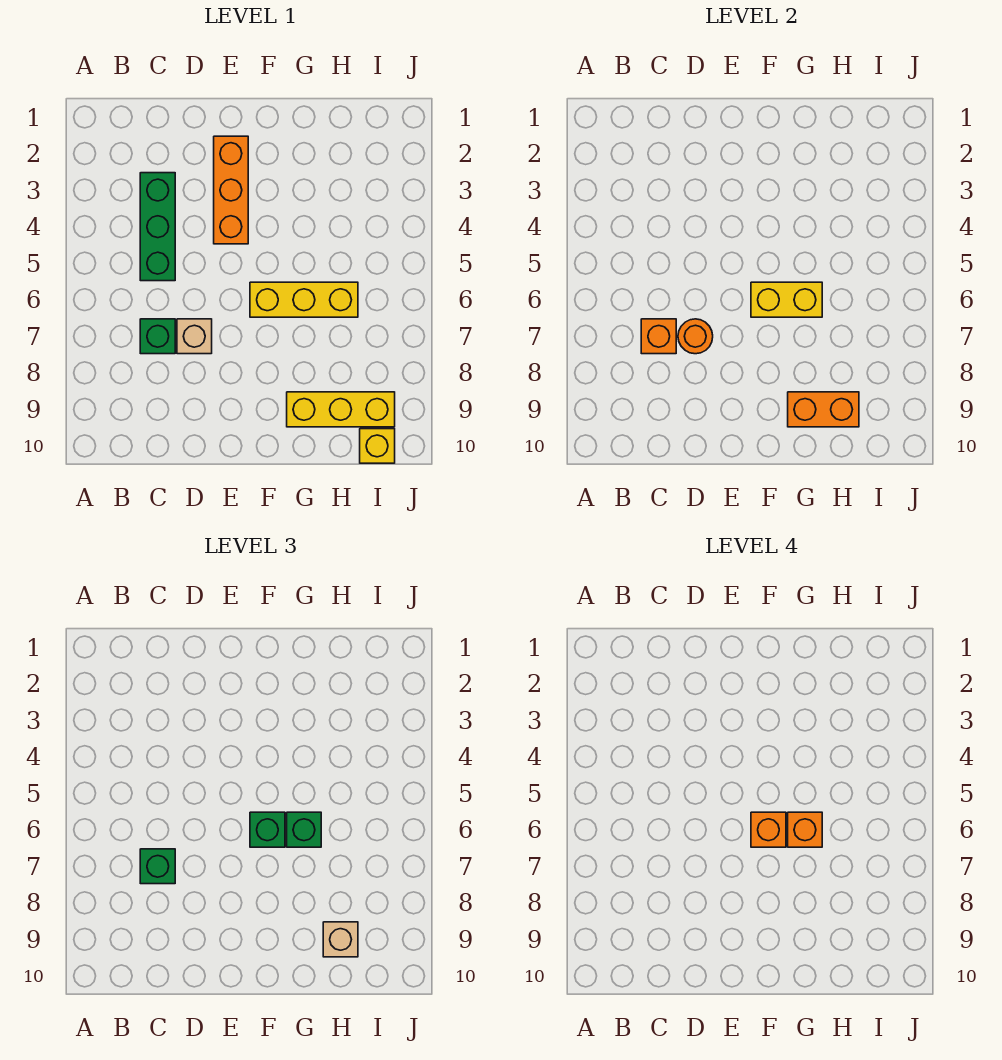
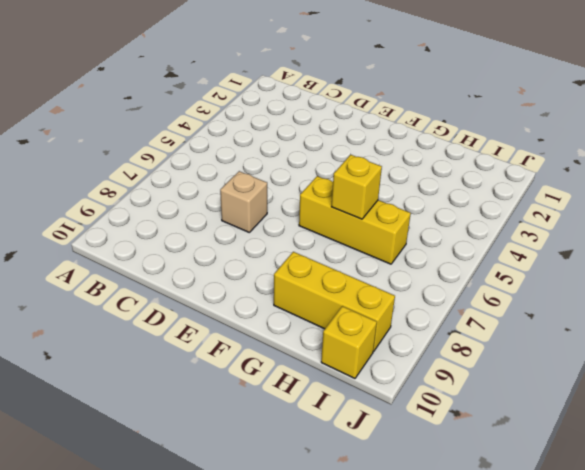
yellow brick G6 level 2 -> yellow brick F6:G6 level 2
none -> green brick C3:C5 level 1
none -> green brick C7 level 1
none -> orange brick E2:E4 level 1

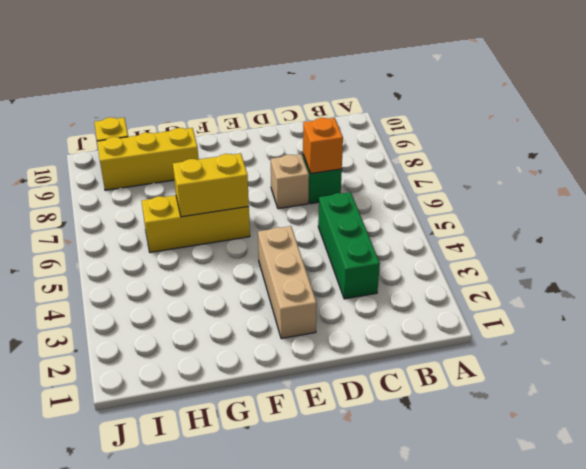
tan brick E2:E4 level 1 -> orange brick E2:E4 level 1
none -> orange round brick D7 level 2
none -> orange brick G9:H9 level 2
none -> green brick C7 level 3

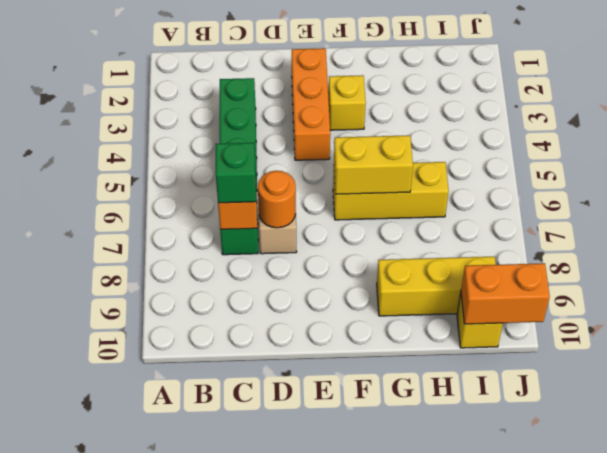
yellow brick F3 level 1 -> none
orange brick I10:J10 level 2 -> orange brick G9:H9 level 2
none -> green brick F6 level 3
none -> green brick G6 level 3
none -> tan brick H9 level 3

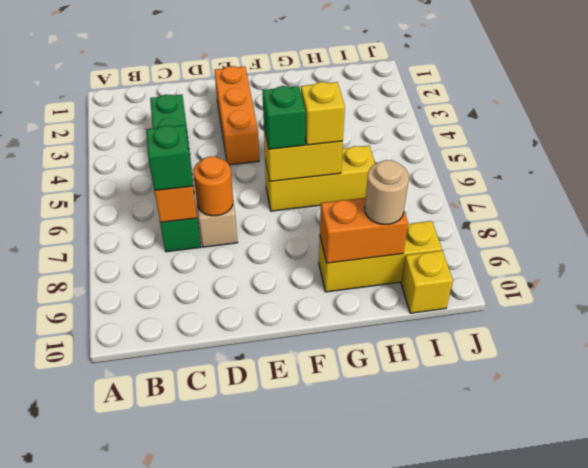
yellow brick G6 level 3 -> green brick G6 level 3
tan round brick H9 level 3 -> tan brick H9 level 3
none -> orange brick F6 level 4
none -> orange brick G6 level 4

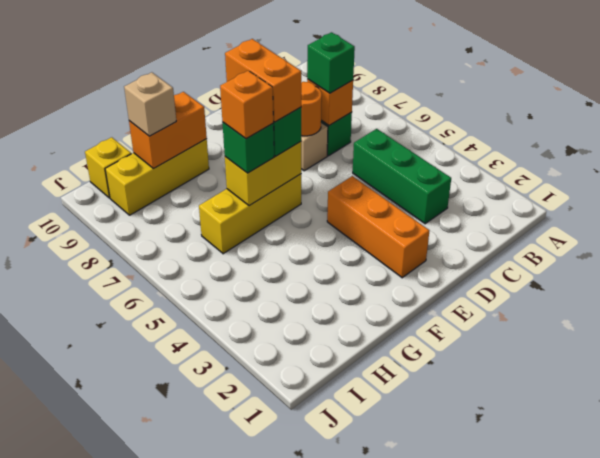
orange brick F6:F7 level 4 -> orange brick F6 level 4

